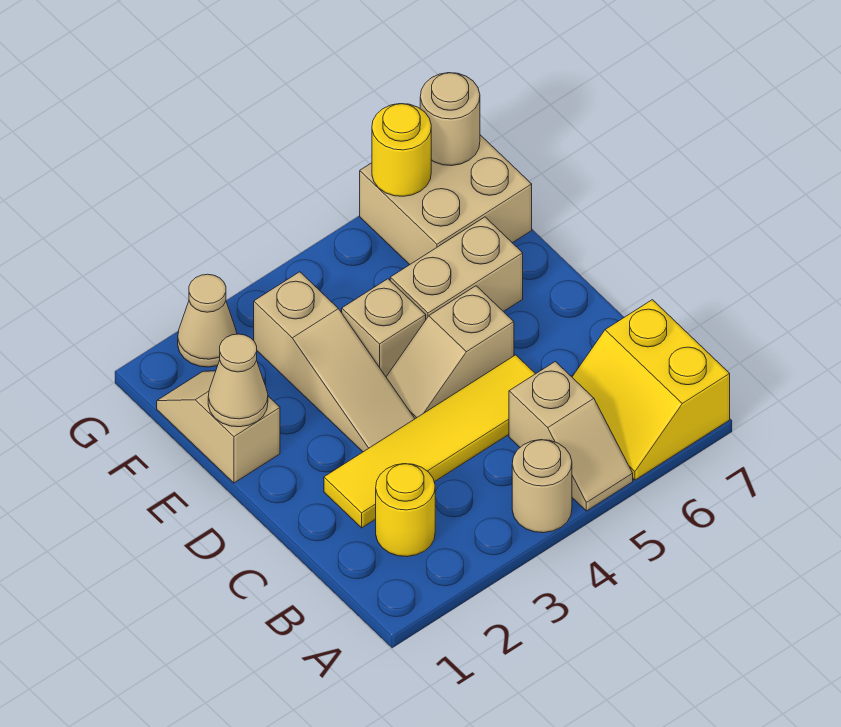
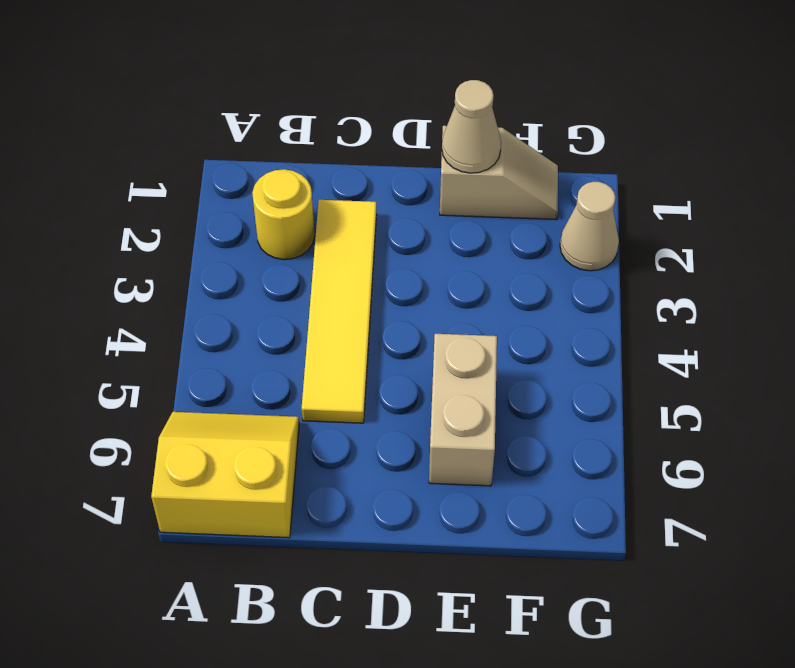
none -> tan round brick A4 level 1
none -> tan slope A5:B5 level 1 top B
none -> tan slope D3:F3 level 1 top F

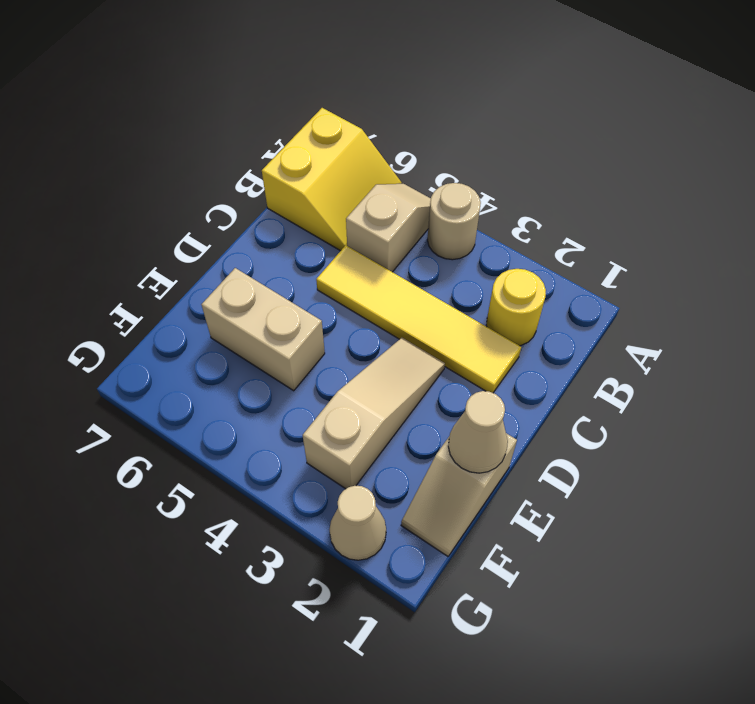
none -> tan slope D4:D5 level 1 top 5
none -> tan brick E4 level 1
none -> tan brick F6:G7 level 1

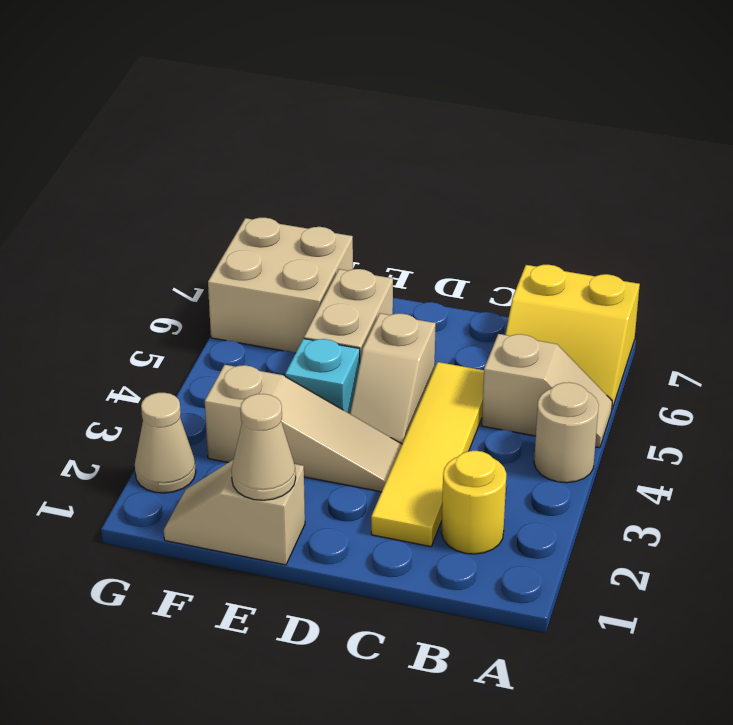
cyan brick E4 level 1 -> tan brick E4 level 1
none -> yellow round brick G6 level 2
none -> tan round brick G7 level 2

